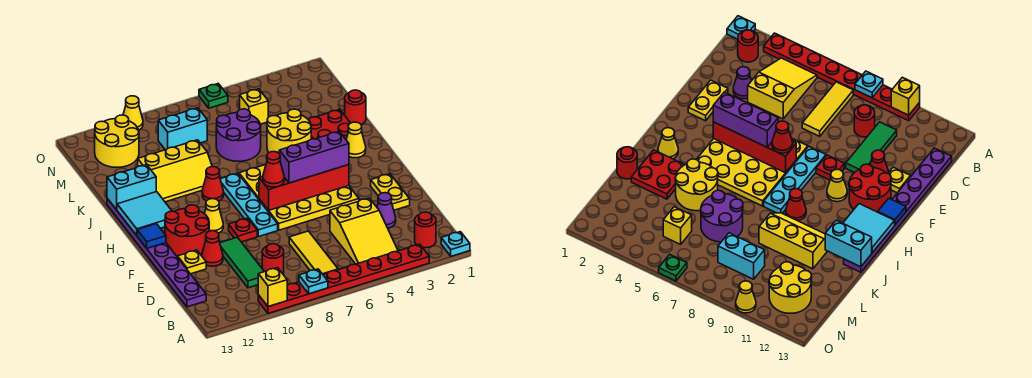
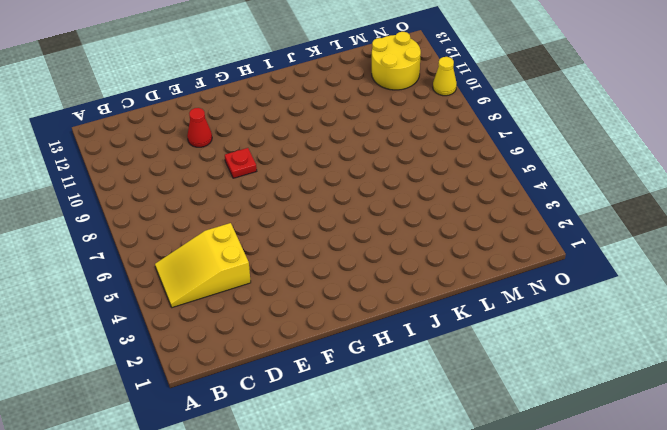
none -> cyan plate A1 level 1
none -> red plate A3:A10 level 1
none -> red round brick B2 level 1
none -> yellow tile B7:D7 level 1

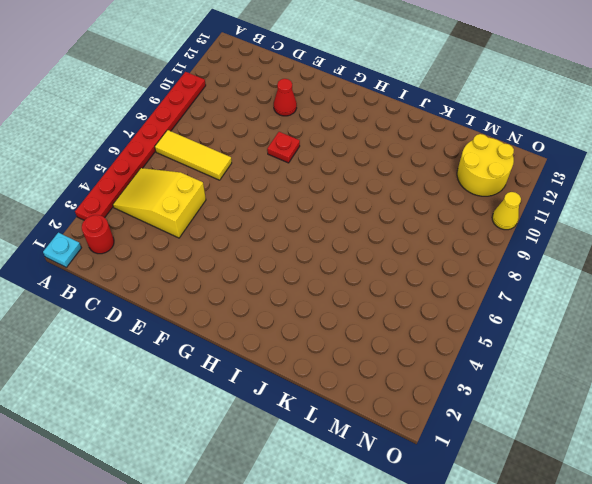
none -> red round brick C9 level 1
none -> green tile C10:E10 level 1
none -> purple plate C13:J13 level 1
none -> purple cone D3 level 1

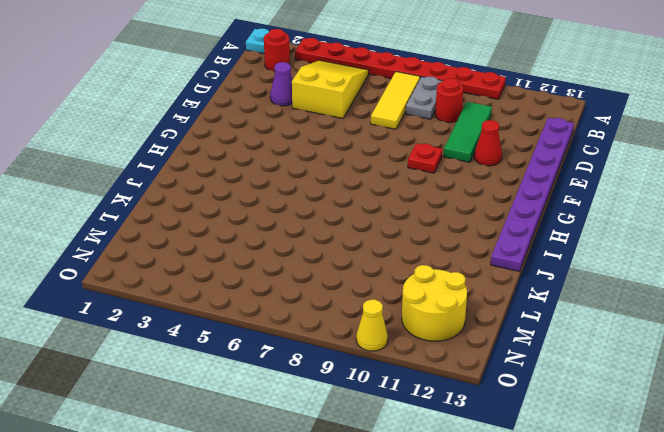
grey plate B8:C8 level 1 -> none
none -> yellow plate E2:F2 level 1
none -> yellow plate E12 level 1
none -> yellow plate F4:I7 level 1
none -> cyan plate F8:I8 level 1

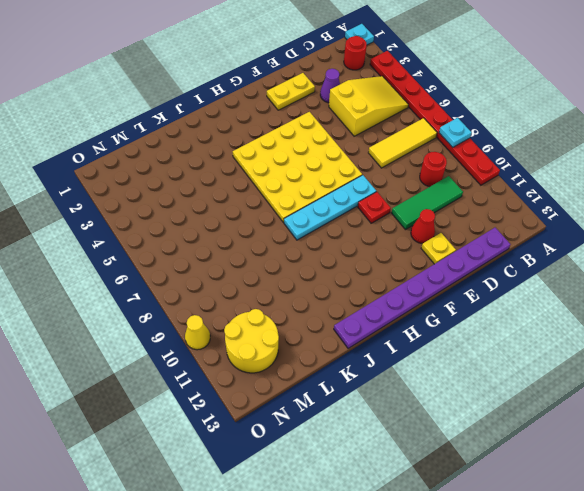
none -> red round brick F11:G12 level 1
none -> yellow cone G10 level 1
none -> yellow cone I2 level 1
none -> red cone I9 level 1

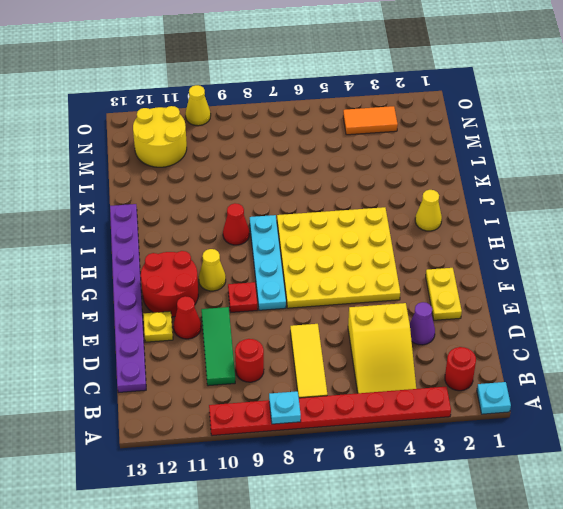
orange tile N3:N4 level 1 -> none
none -> red plate J2:K3 level 1
none -> yellow round brick J4:K5 level 1
none -> yellow slope J9:K11 level 1 top K
none -> red round brick K1 level 1

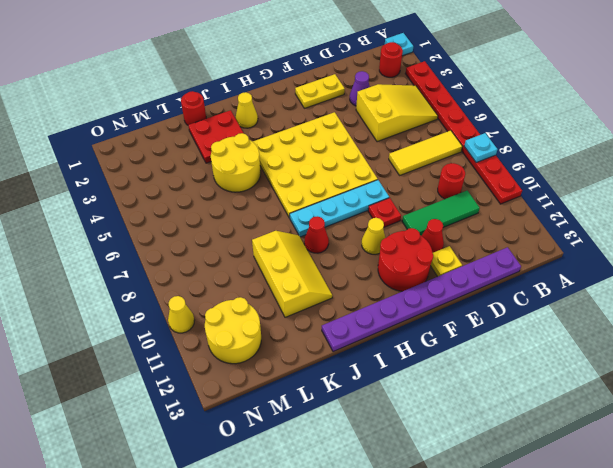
none -> purple round brick K6:L7 level 1
none -> yellow brick M5 level 1
none -> cyan brick M8:M9 level 1
none -> green plate O6 level 1

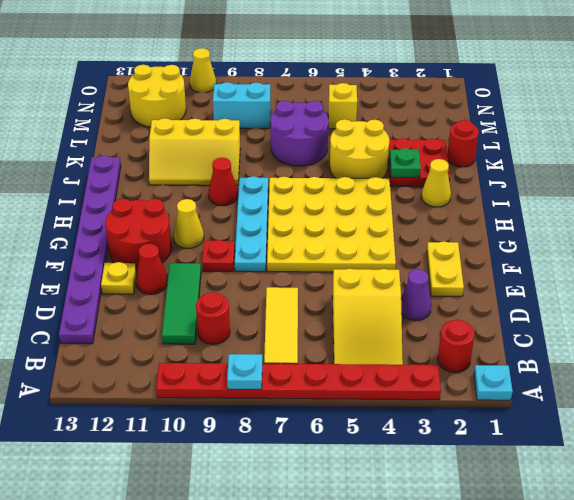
green plate J3 level 2 -> green plate O6 level 1
none -> yellow brick A10 level 2
none -> red brick G4:G7 level 2
none -> blue tile G13 level 2
none -> cyan tile H12:I13 level 2

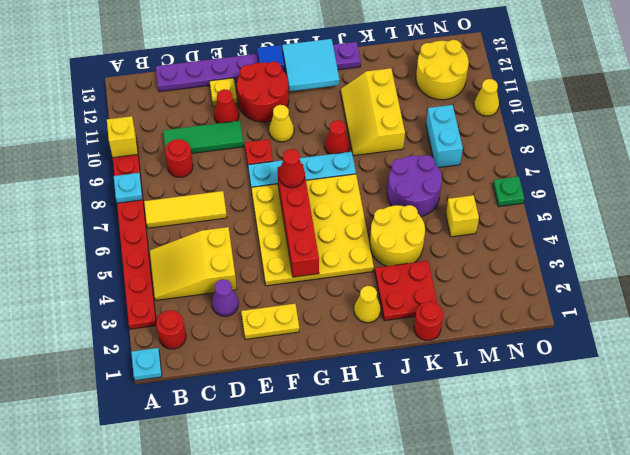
none -> cyan brick J12:J13 level 2
none -> purple brick G4:G6 level 3

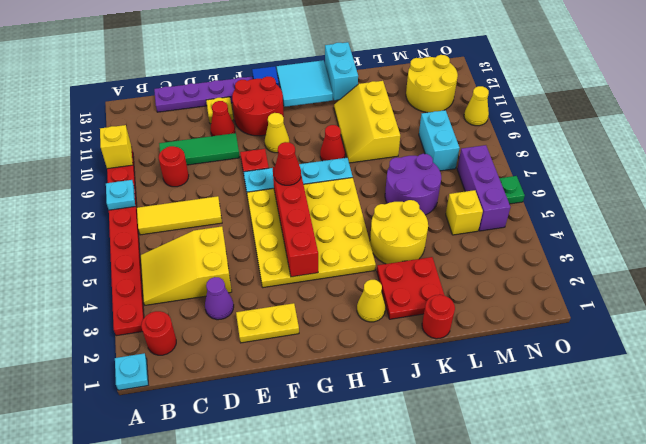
purple brick N5:N7 level 1 -> purple brick G4:G6 level 3

